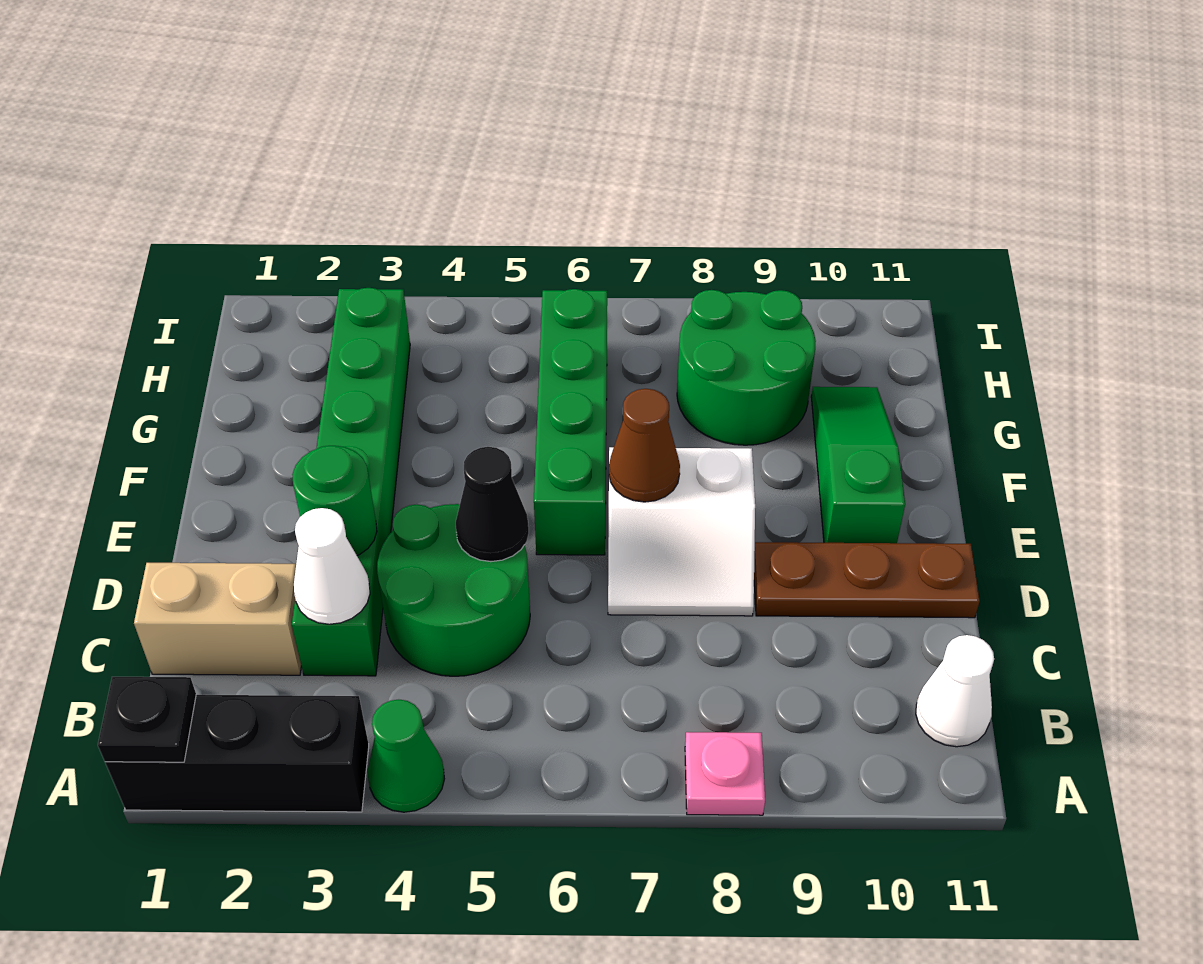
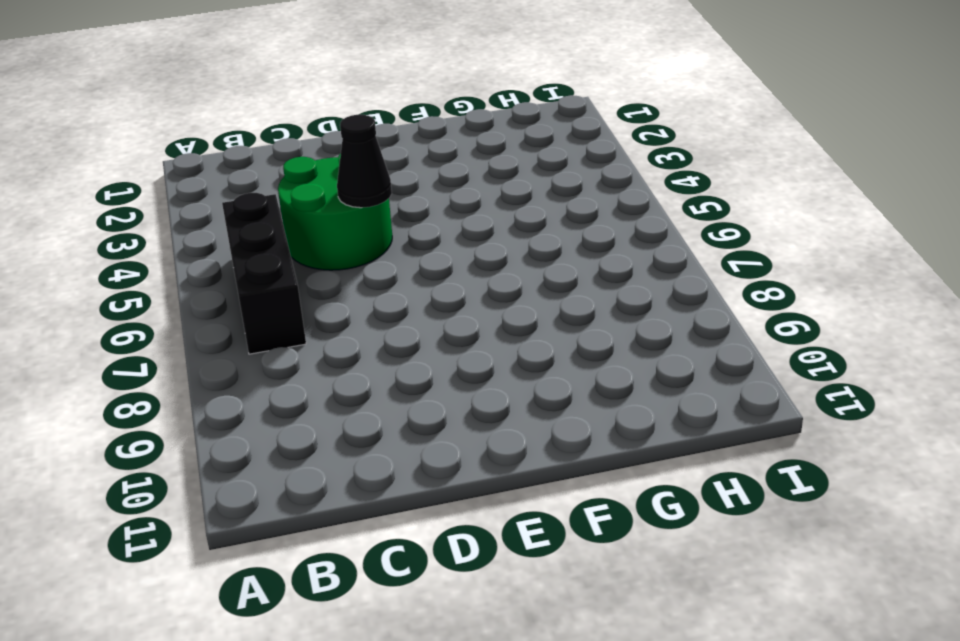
black brick B5:B7 level 1 -> black brick A1:A3 level 1
none -> green cone A4 level 1
none -> pink plate A8 level 1
none -> white cone B11 level 1

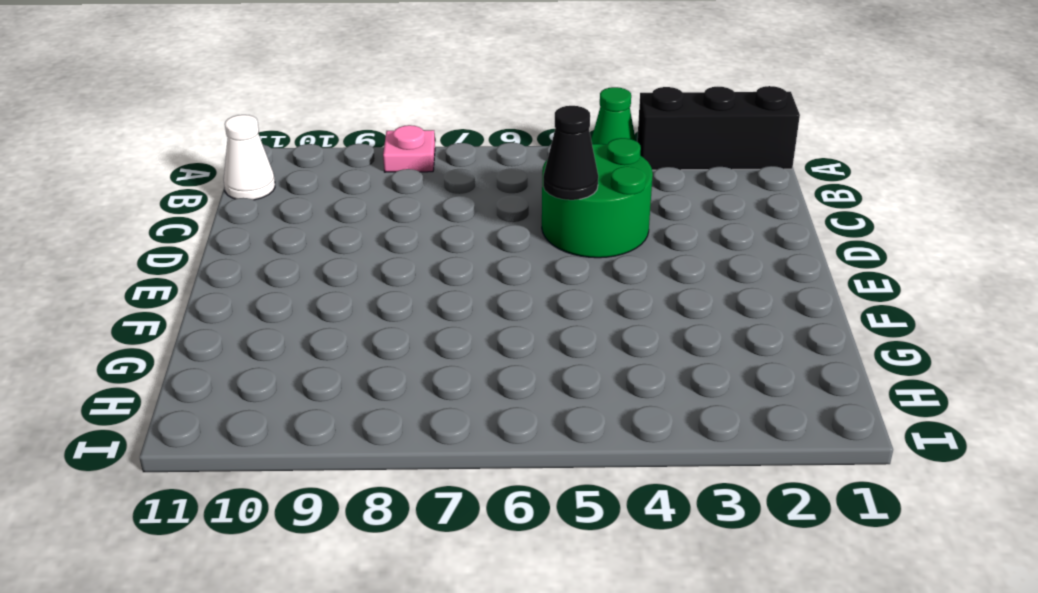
none -> tan brick C1:C2 level 1
none -> green brick C3:H3 level 1
none -> white slope D7:E8 level 1 top E

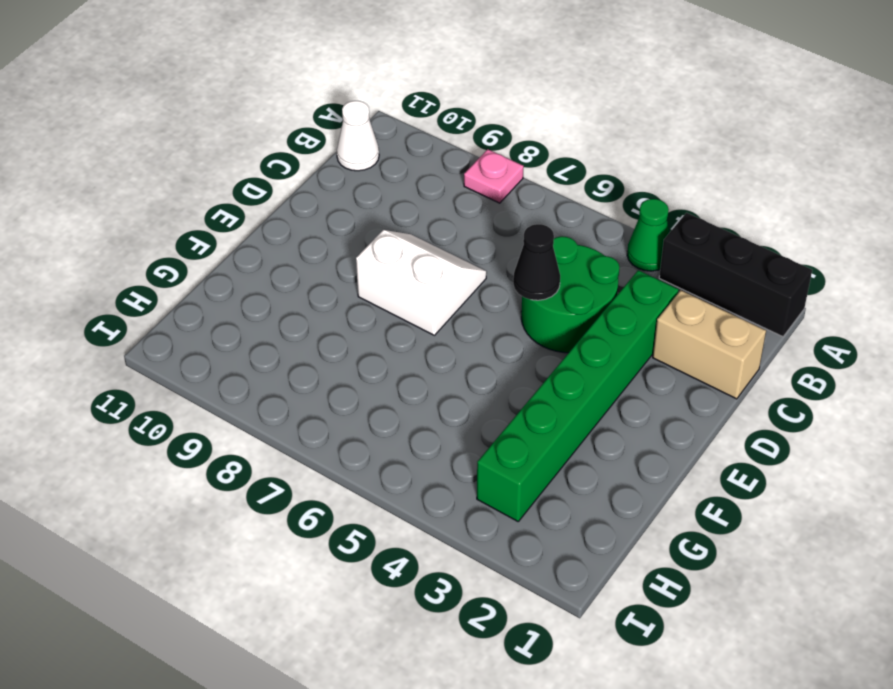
none -> brown plate D9:D11 level 1
none -> green brick E6:H6 level 1
none -> green slope E10:G10 level 1 top E

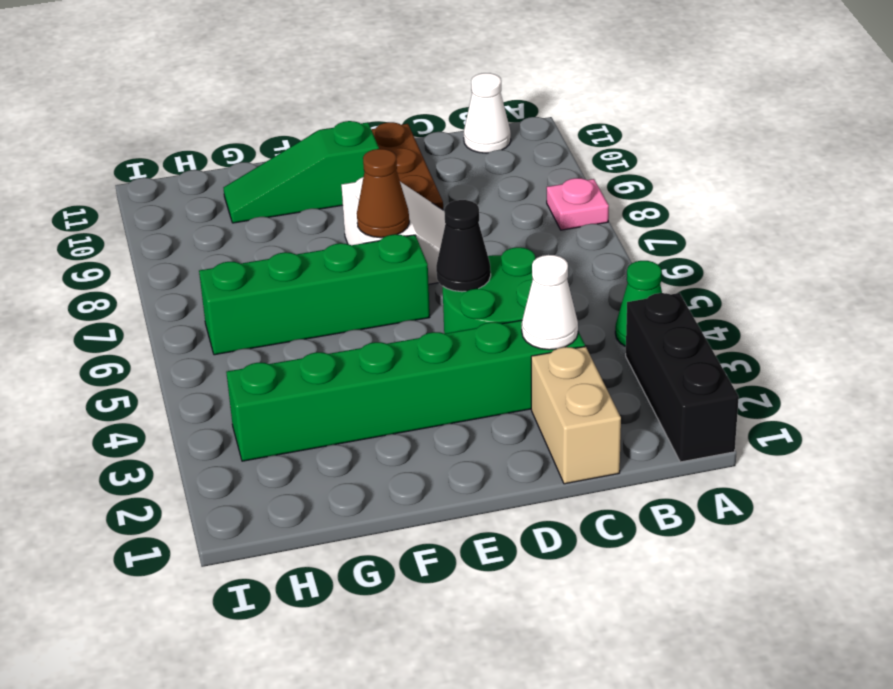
none -> green round brick G8:H9 level 1
none -> black plate A1 level 2
none -> green round brick D3 level 2

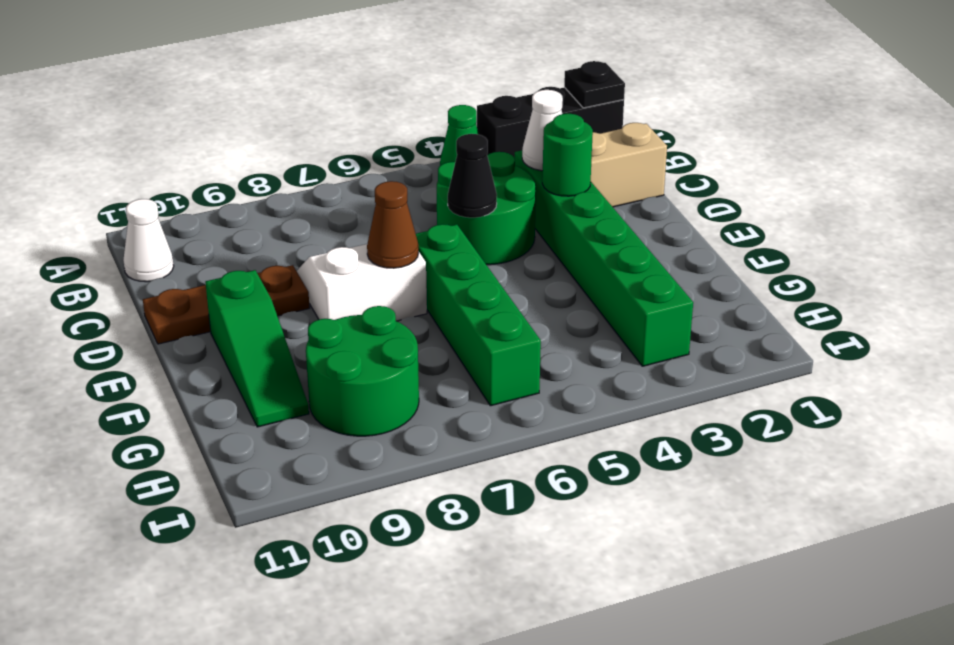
none -> pink plate A8 level 1

